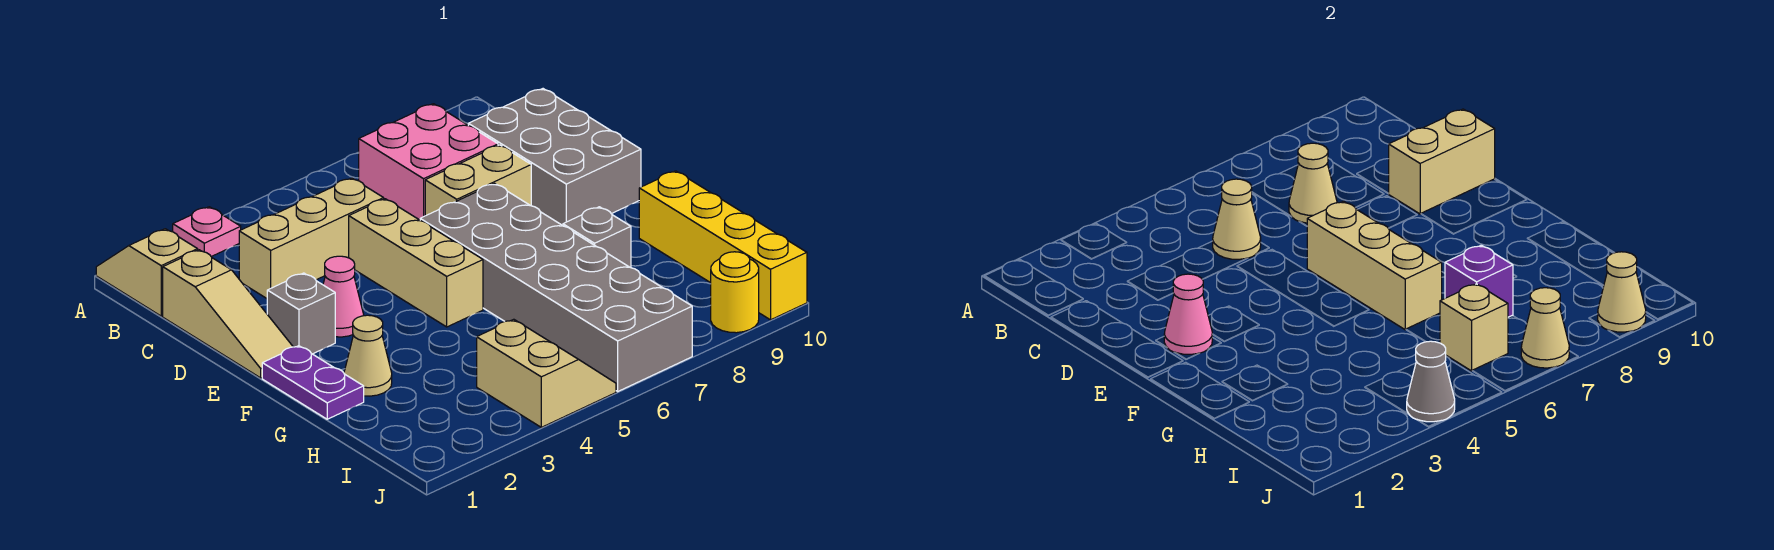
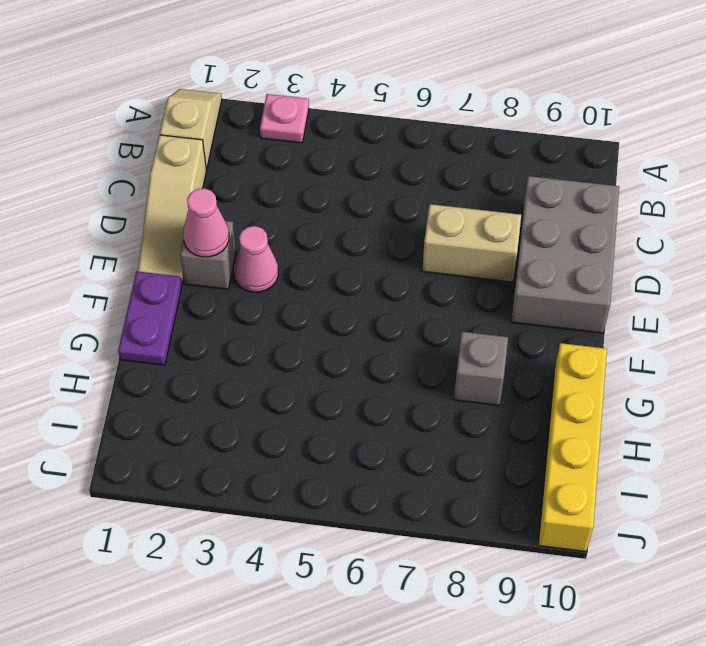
none -> pink brick B7:C8 level 1
none -> tan brick C3:C5 level 1
none -> tan brick D5:F5 level 1

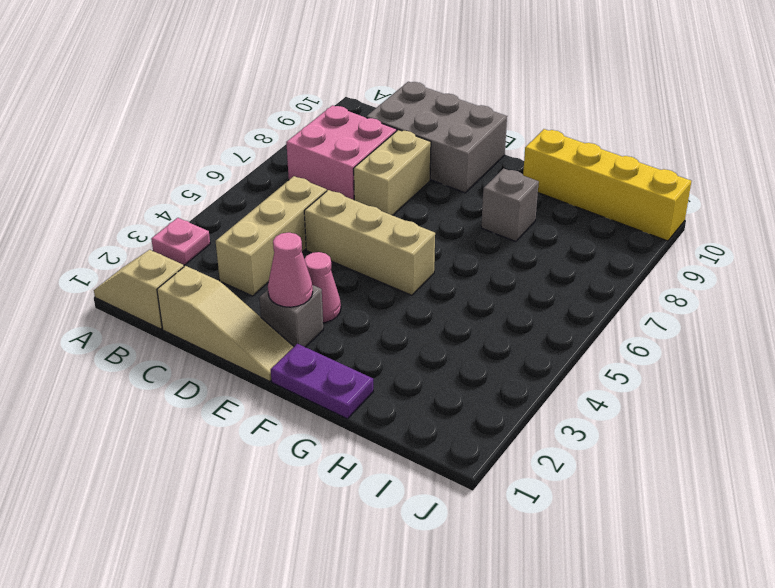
none -> grey brick E6:J7 level 1
none -> tan cone G2 level 1
none -> tan slope I4:J5 level 1 top 4

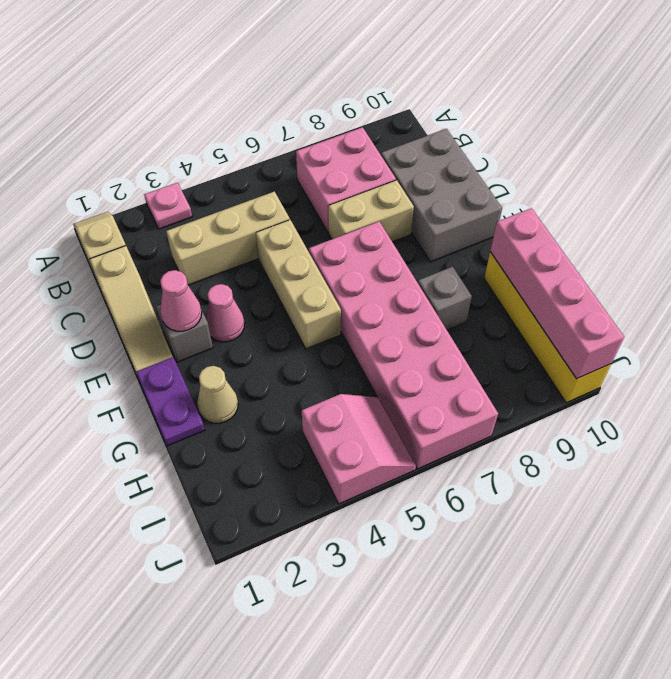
pink brick E6:J7 level 1 -> grey brick E6:J7 level 1
pink brick G10:J10 level 2 -> none
pink slope I4:J5 level 1 top 4 -> tan slope I4:J5 level 1 top 4
none -> yellow round brick J9 level 1
none -> tan cone C5 level 2
none -> tan cone C7 level 2

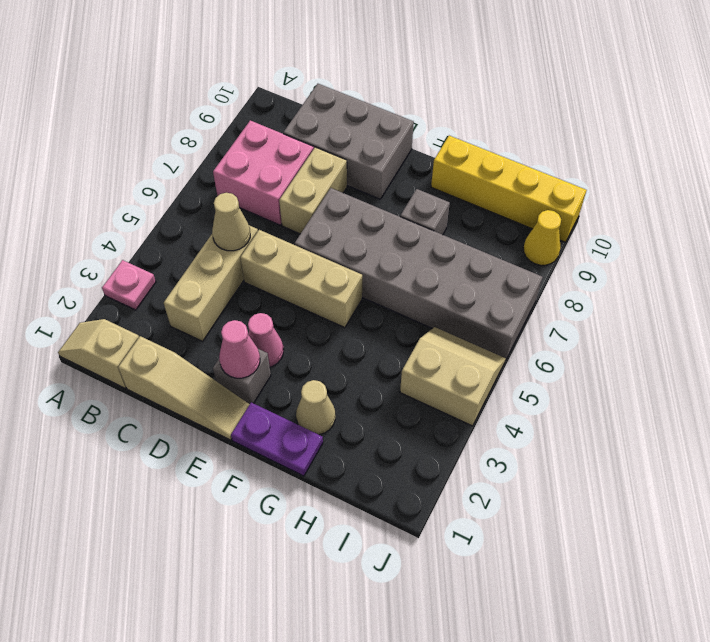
yellow cone J9 level 1 -> yellow round brick J9 level 1
none -> tan cone C7 level 2
none -> tan brick D9:D10 level 2
none -> tan brick E6:G6 level 2

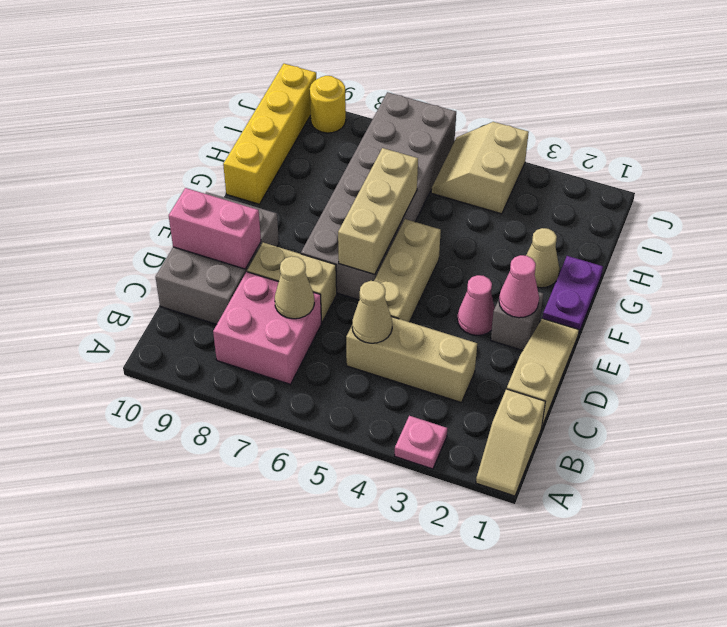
pink brick D9:D10 level 2 -> tan brick D9:D10 level 2
none -> grey brick G8 level 1
none -> purple brick H7 level 2
none -> tan brick I6 level 2

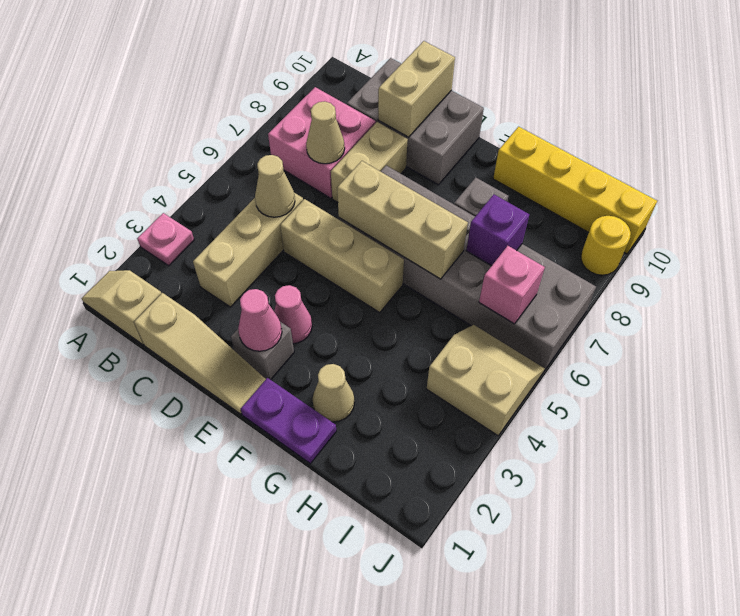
pink brick I6 level 2 -> tan brick I6 level 2
none -> grey cone J4 level 2
none -> tan cone J7 level 2
none -> tan cone J9 level 2

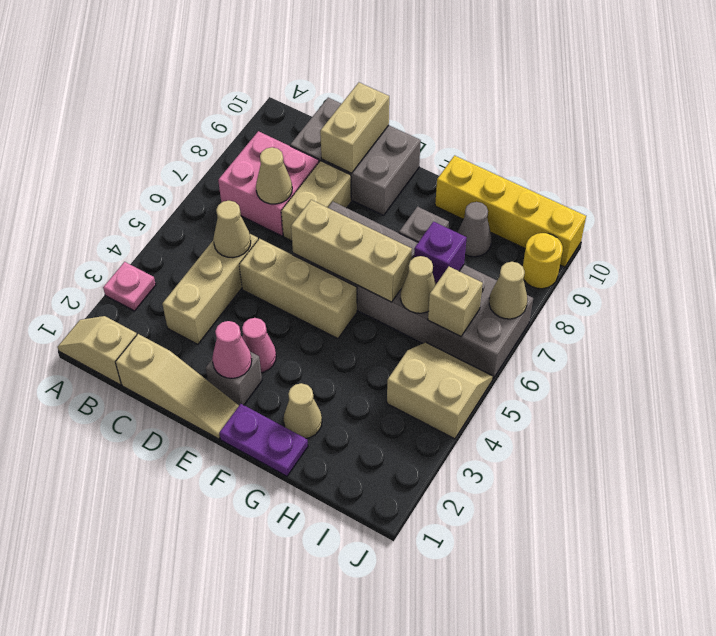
tan cone H6 level 2 -> tan cone J9 level 2
grey cone H9 level 1 -> grey cone J4 level 2

